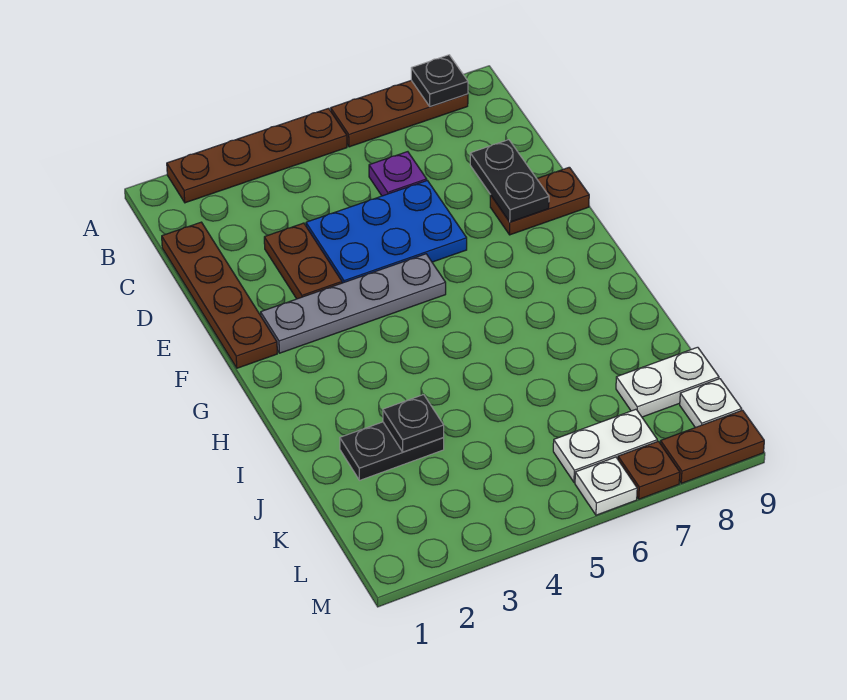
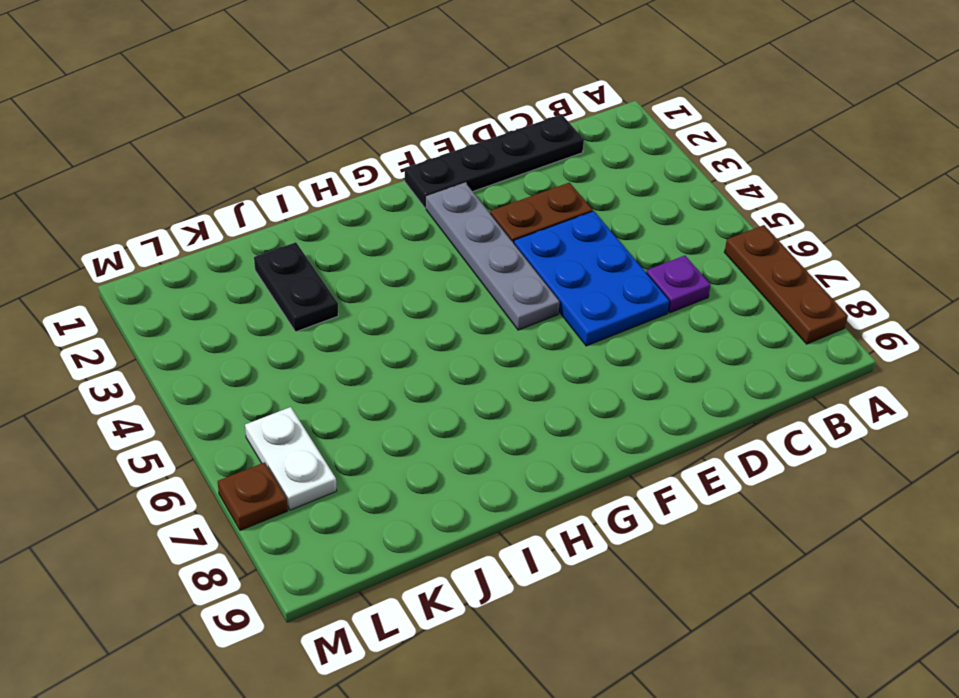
black plate C1:F1 level 1 -> brown plate C1:F1 level 1
none -> brown plate A2:A5 level 1
none -> brown plate E8:E9 level 1
none -> white plate K8:K9 level 1

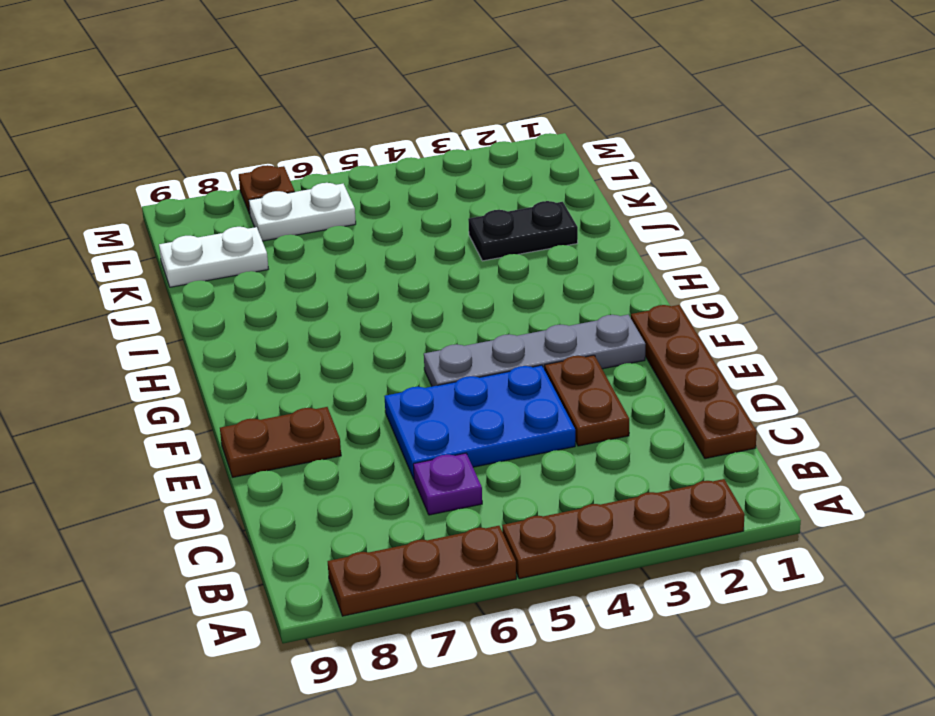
none -> white plate L9 level 1
none -> white plate M6 level 1
none -> brown plate M8:M9 level 1

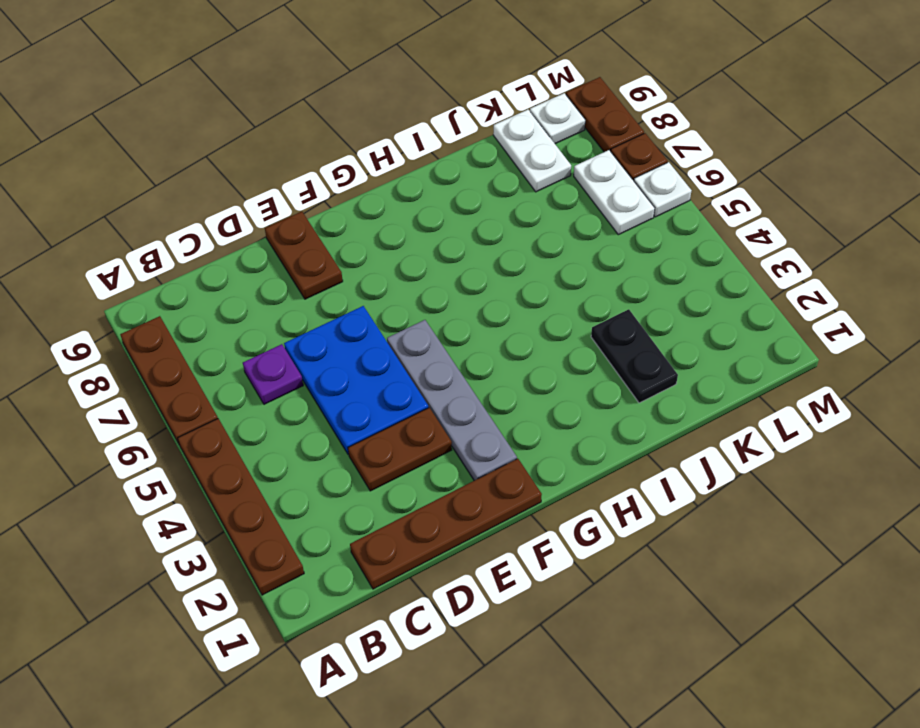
none -> black plate A8 level 2
none -> black plate D8:E8 level 2
none -> black plate J3 level 2

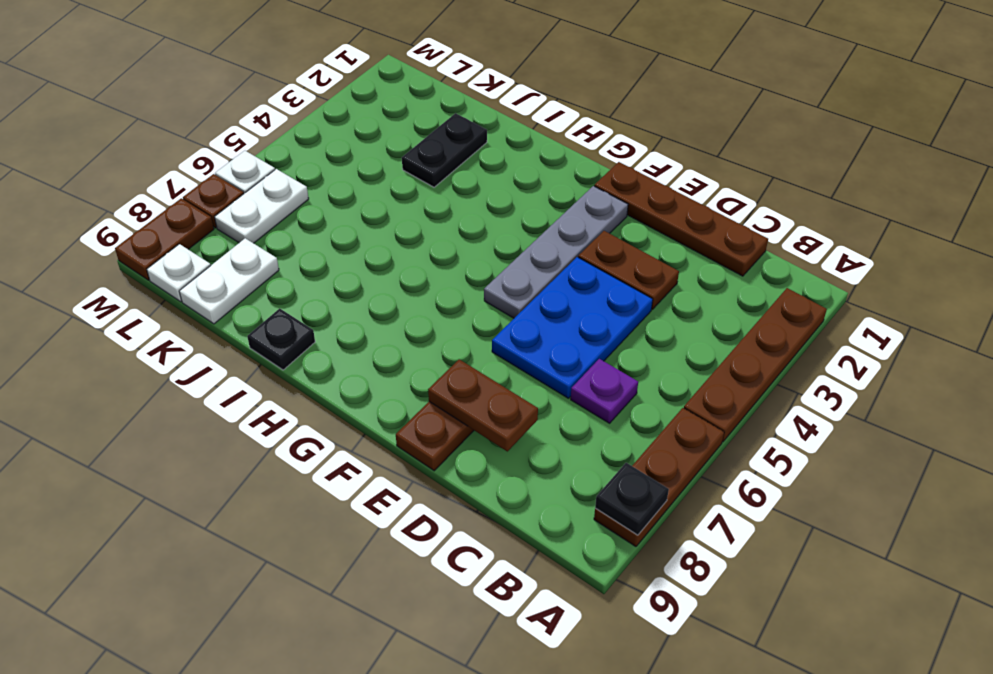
brown plate D8:E8 level 2 -> black plate D8:E8 level 2
black plate I9 level 1 -> black plate J3 level 2

